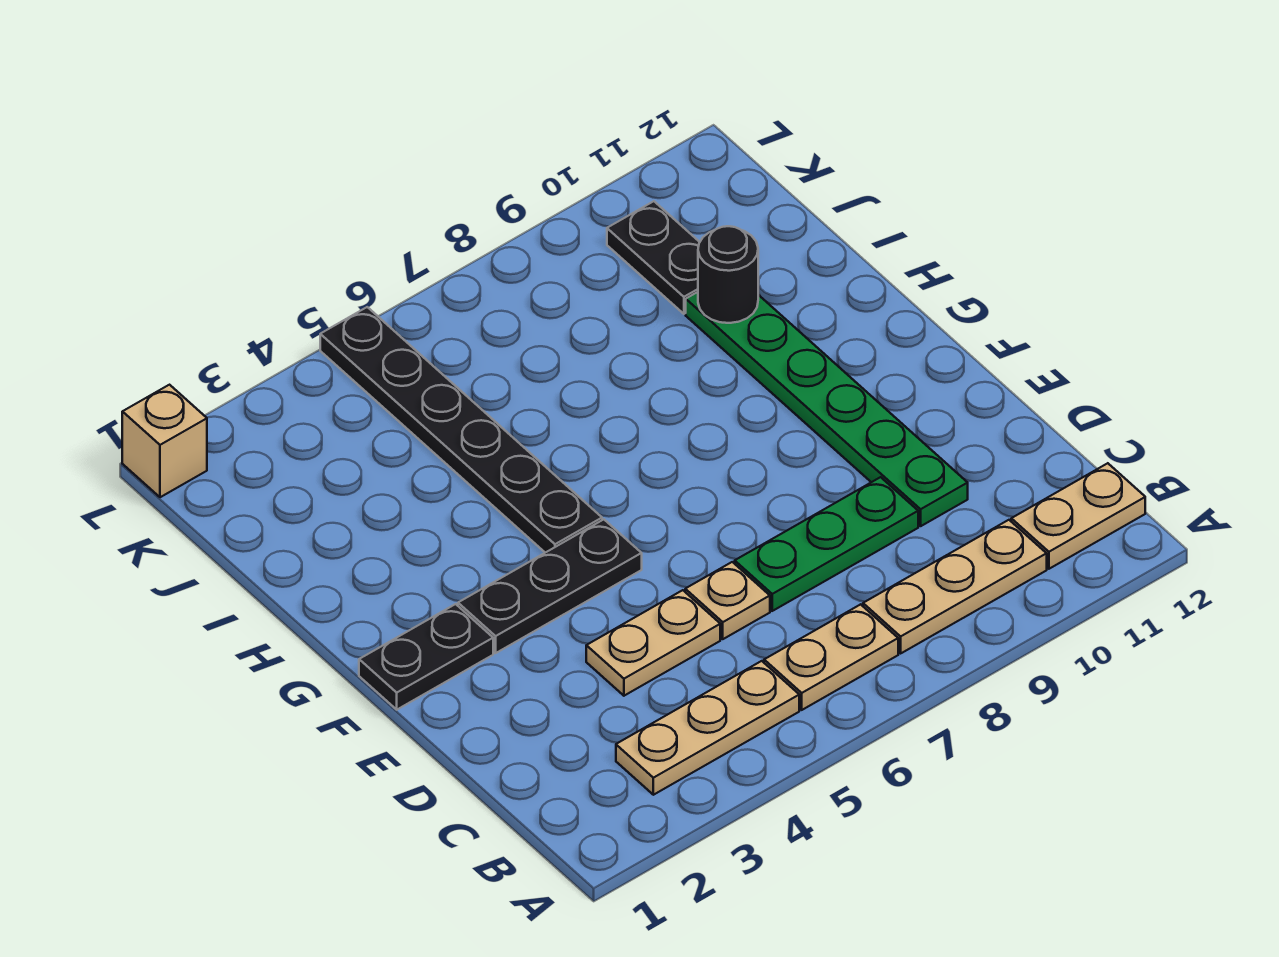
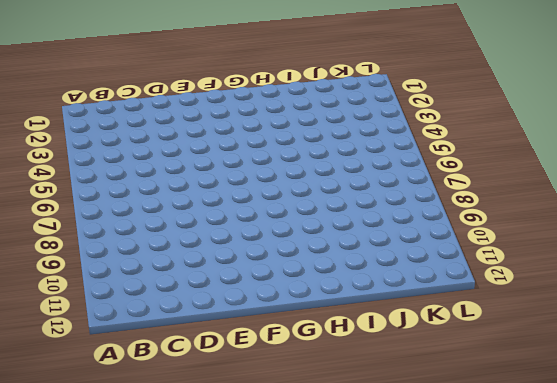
none -> tan plate B3:B5 level 1
none -> tan plate B6:B7 level 1
none -> tan plate B8:B10 level 1

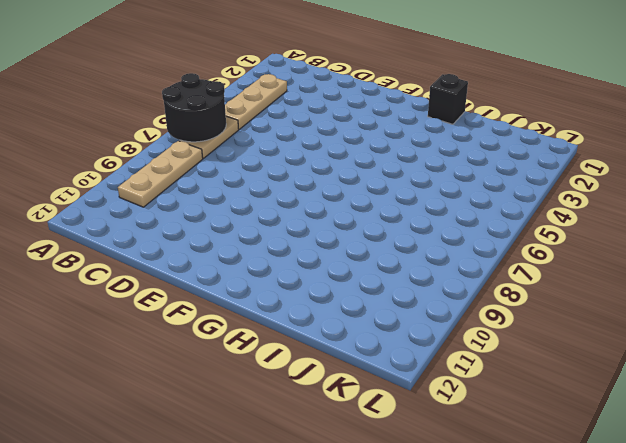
black round brick A6:B7 level 2 -> none
black brick H1 level 1 -> none
none -> tan plate B11:B12 level 1
none -> tan plate D4:D5 level 1
none -> tan plate D6 level 1

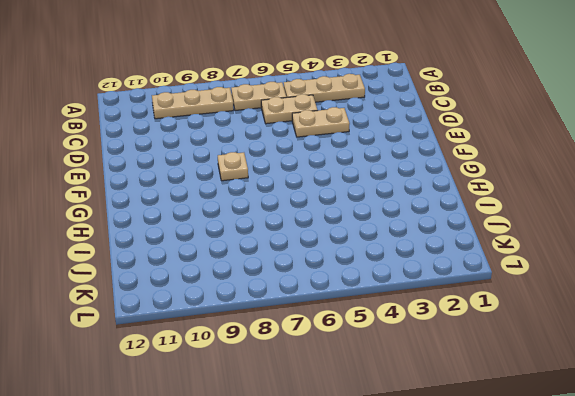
tan plate C5:C6 level 1 -> tan plate B11:B12 level 1
tan plate F8 level 1 -> tan plate D6 level 1
none -> green plate D7:D9 level 1
none -> green plate D10:I10 level 1
none -> black plate F1:F2 level 1

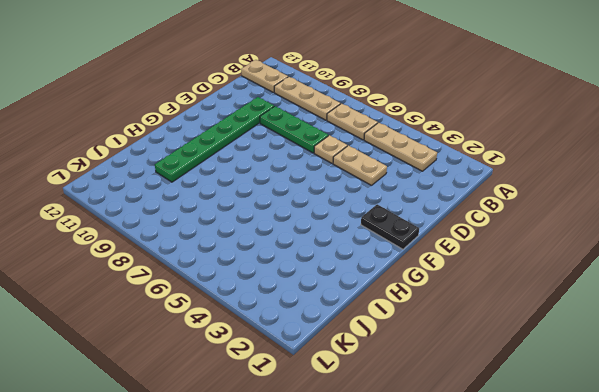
none -> black plate F3:F5 level 1
none -> black plate G5:L5 level 1
none -> black plate J10:K10 level 1

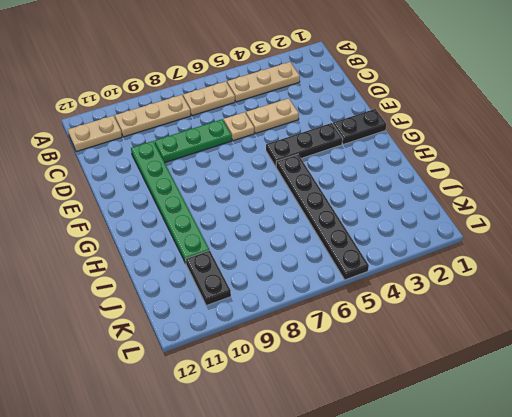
none -> tan brick L1 level 1
none -> black round brick I10 level 2

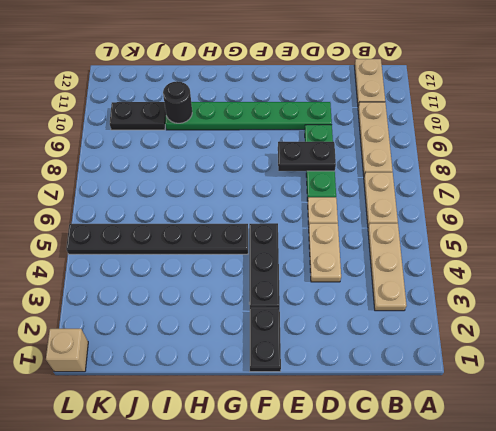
black plate D8:E8 level 2 -> none

